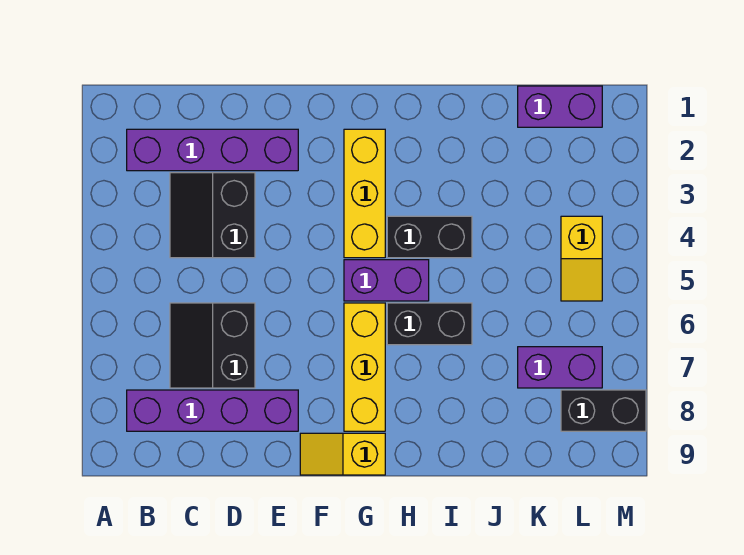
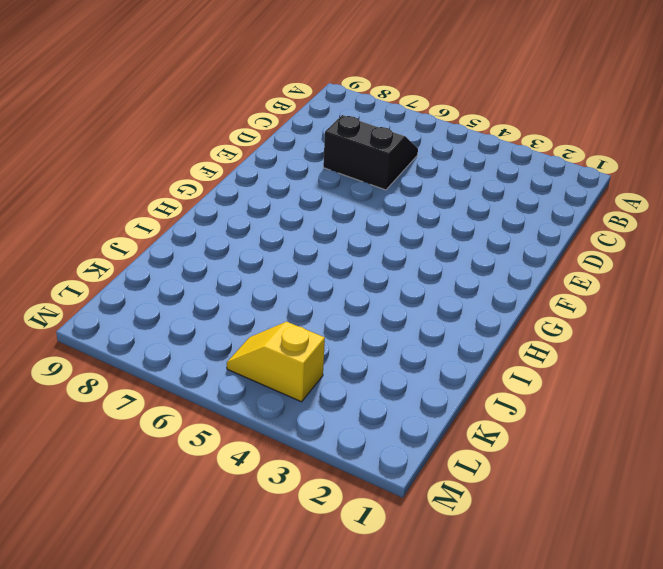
none -> purple brick B2:E2 level 1
none -> purple brick B8:E8 level 1
none -> black slope C3:D4 level 1 top D

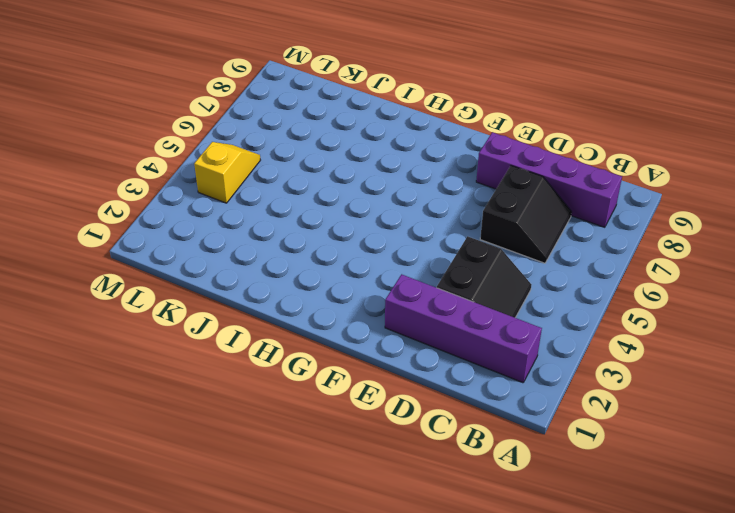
none -> yellow slope F9:G9 level 1 top G
none -> yellow brick G2:G4 level 1
none -> purple brick G5:H5 level 1

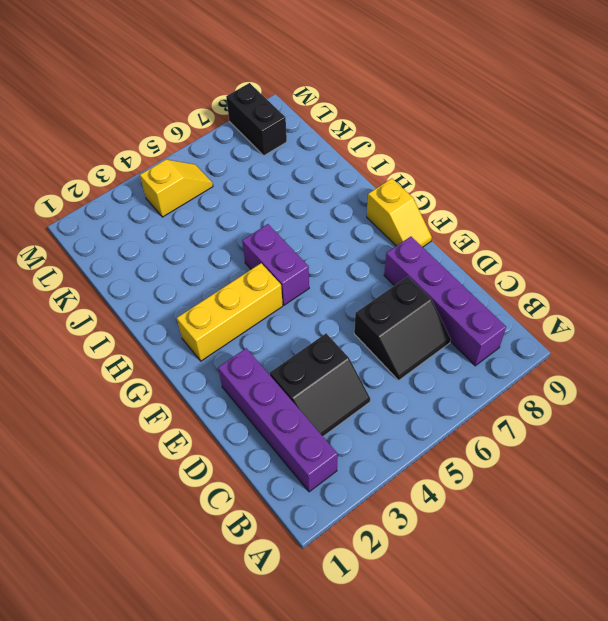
none -> yellow brick G6:G8 level 1
none -> black brick H4:I4 level 1
none -> black brick H6:I6 level 1

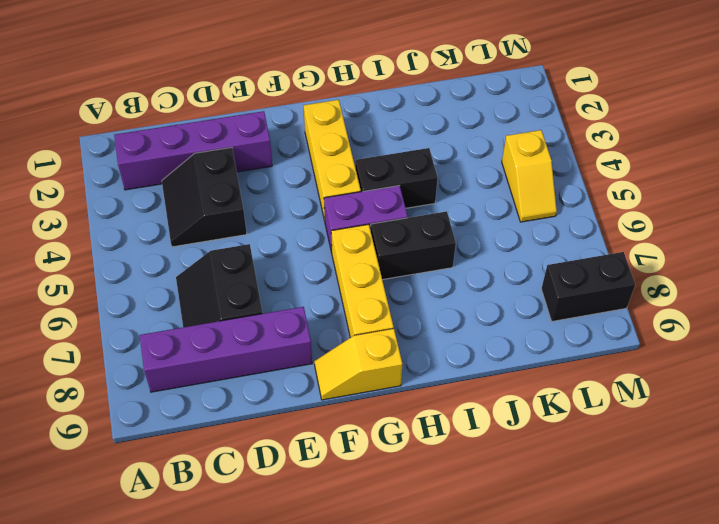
none -> purple brick K1:L1 level 1
none -> purple brick K7:L7 level 1

